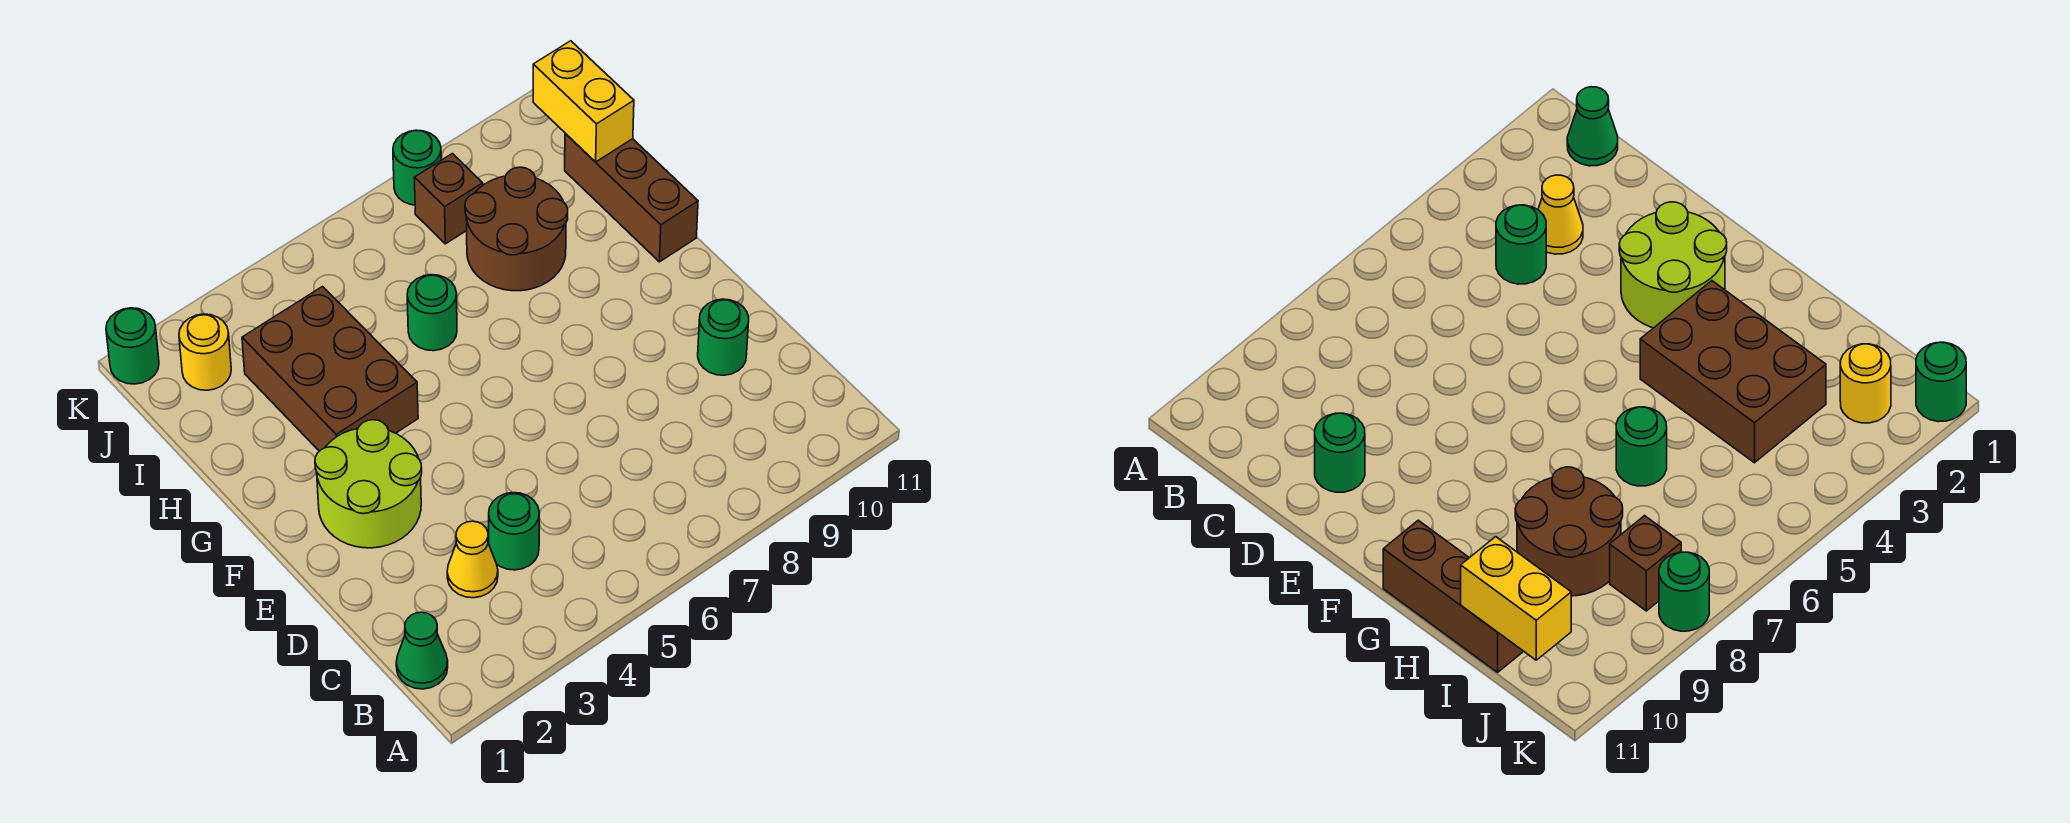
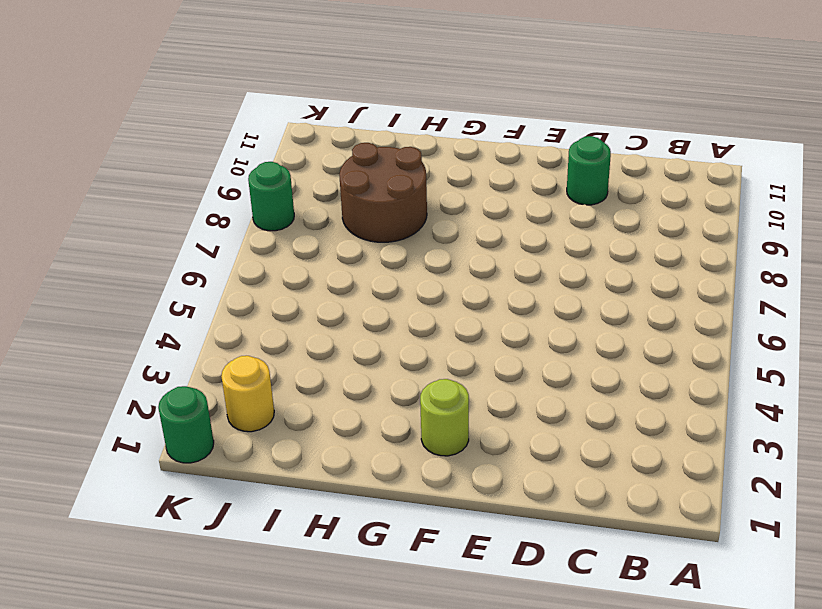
lime round brick F2 level 1 -> lime round brick E2:F3 level 1
none -> green cone B1 level 1
none -> yellow cone C3 level 1
none -> green round brick C4 level 1

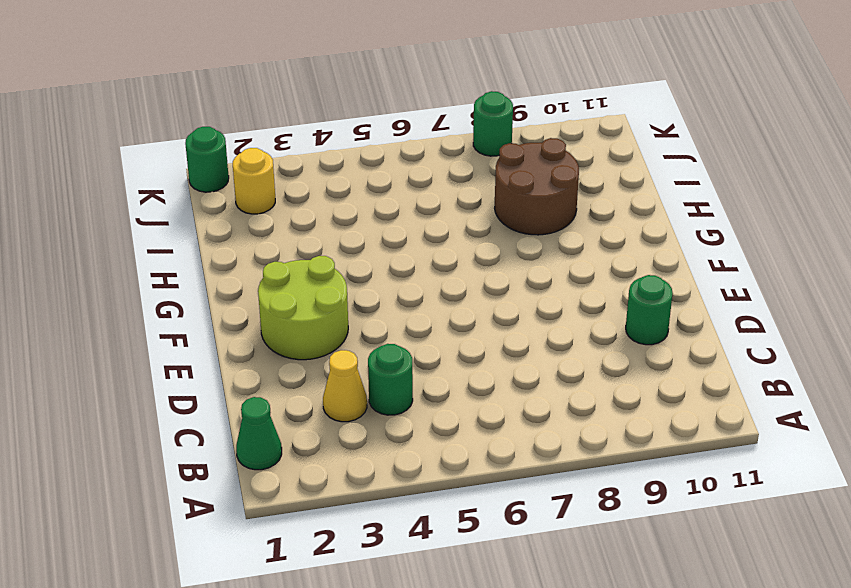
none -> brown brick G3:I4 level 1
none -> brown brick G11:I11 level 1
none -> green round brick H6 level 1

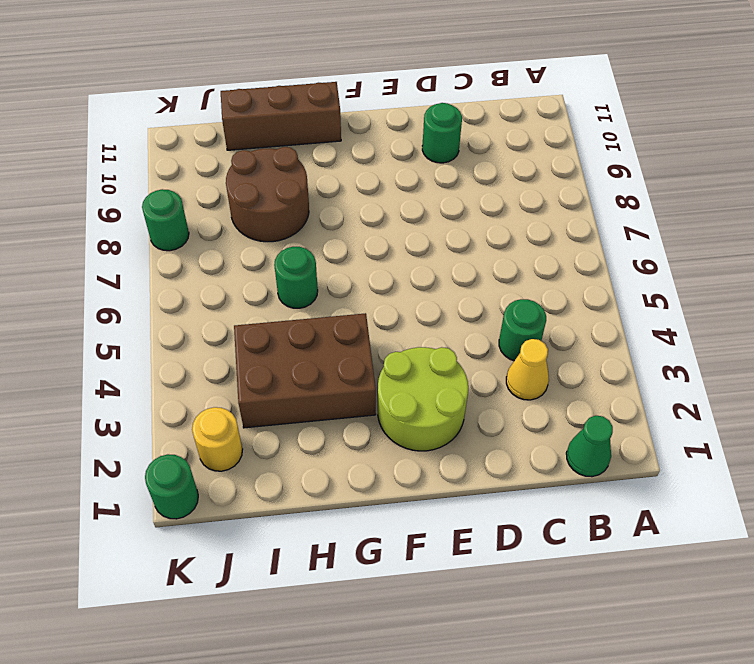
none -> brown brick J8 level 1
none -> yellow brick I11:J11 level 2

